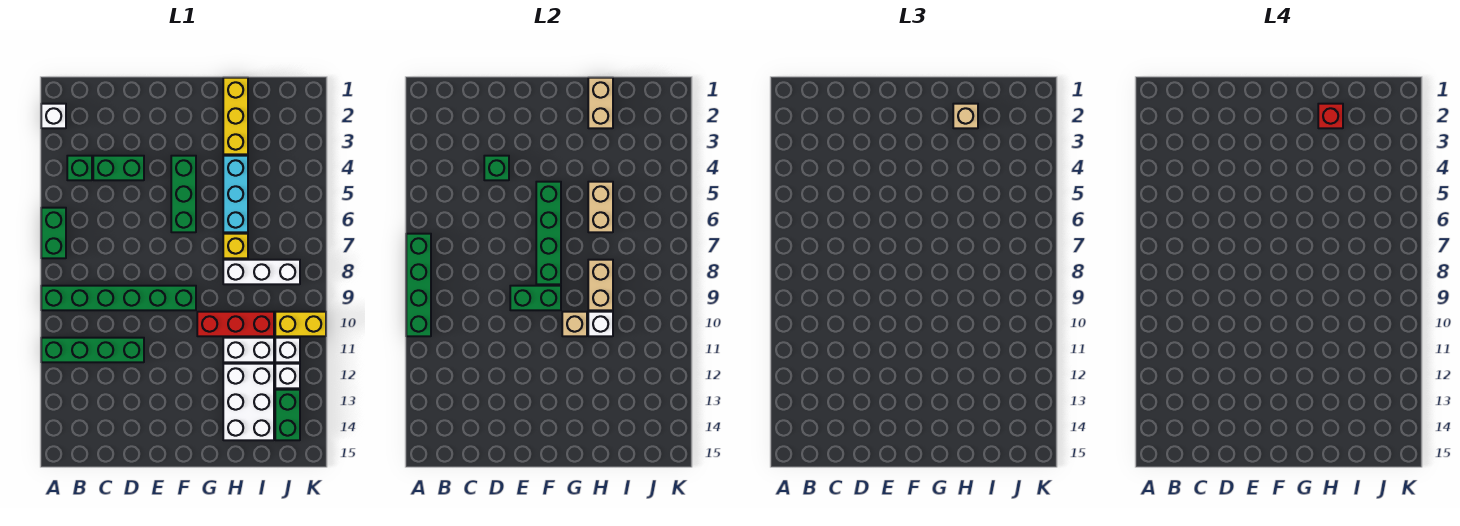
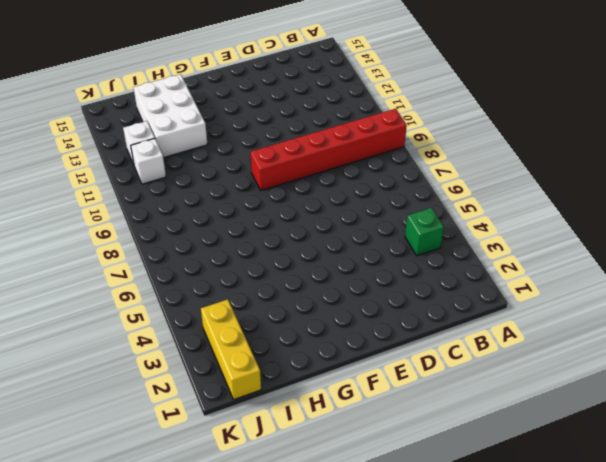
red brick A9:F9 level 1 -> green brick A9:F9 level 1
yellow brick J1:J3 level 1 -> yellow brick H1:H3 level 1
none -> white brick A2 level 1
none -> green brick A6:A7 level 1
none -> green brick A11:D11 level 1

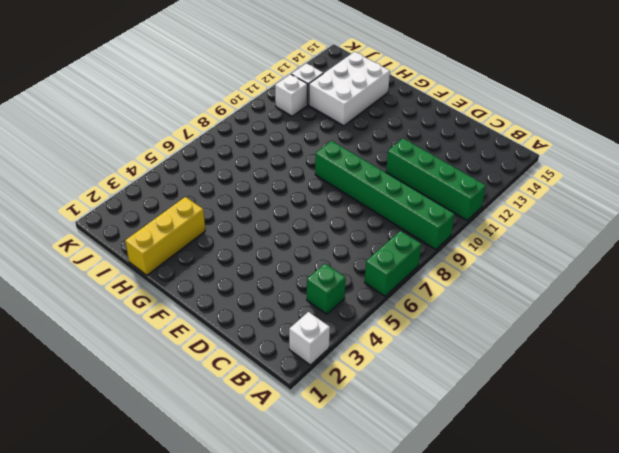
none -> green brick C4:D4 level 1
none -> green brick F4:F6 level 1
none -> red brick G10:I10 level 1

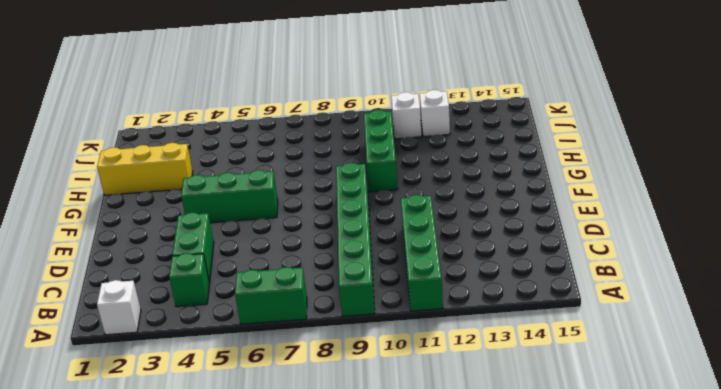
green brick G10:I10 level 1 -> red brick G10:I10 level 1
none -> cyan brick H4:H6 level 1
none -> yellow brick H7 level 1
none -> white brick H8:J8 level 1

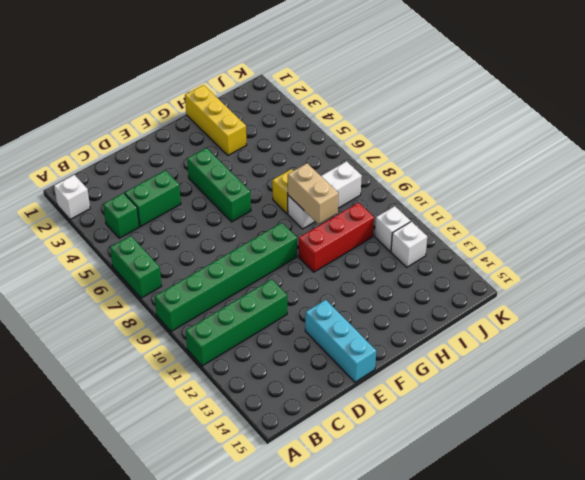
cyan brick E13:E15 level 1 -> cyan brick H4:H6 level 1
none -> white brick H11:I11 level 1
none -> white brick H12:I14 level 1
none -> yellow brick J10:K10 level 1

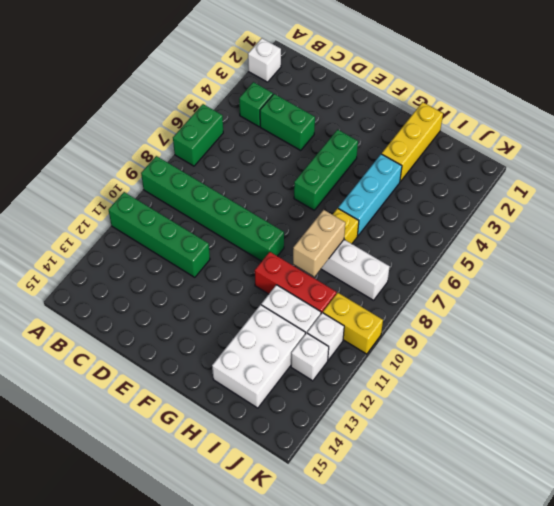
none -> green brick J13:J14 level 1
none -> green brick A7:A10 level 2
none -> green brick D4 level 2

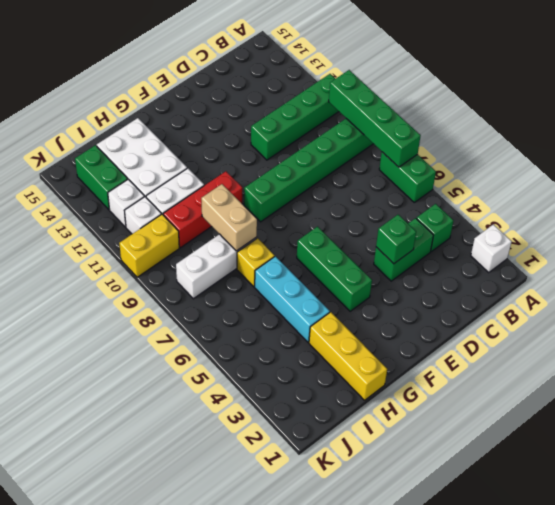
none -> green brick E9:F9 level 2
none -> green brick F5:F8 level 2
none -> tan brick G10 level 2

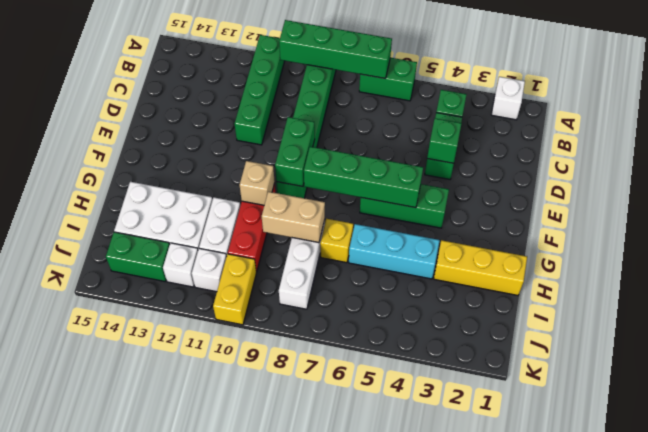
none -> tan brick H1:H2 level 2
none -> tan brick H5:H6 level 2
none -> white brick H10 level 2

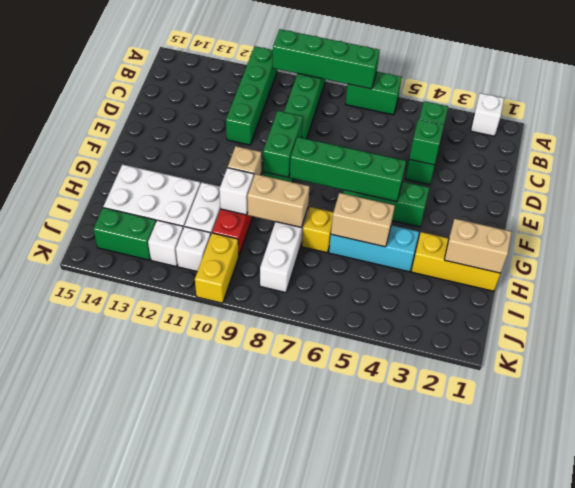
none -> tan brick H2 level 3
none -> red brick H2 level 4

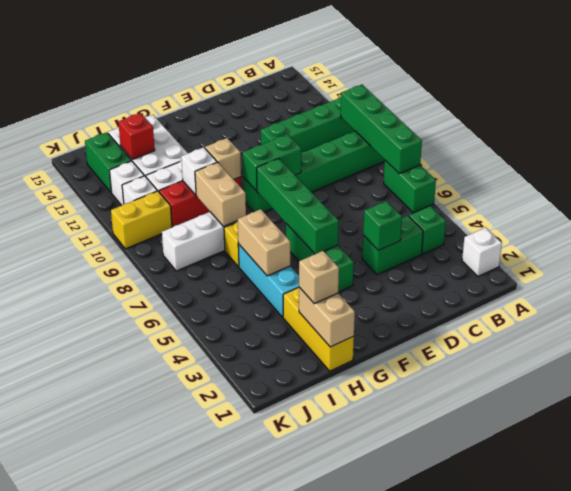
red brick I13 level 2 -> red brick H2 level 4

